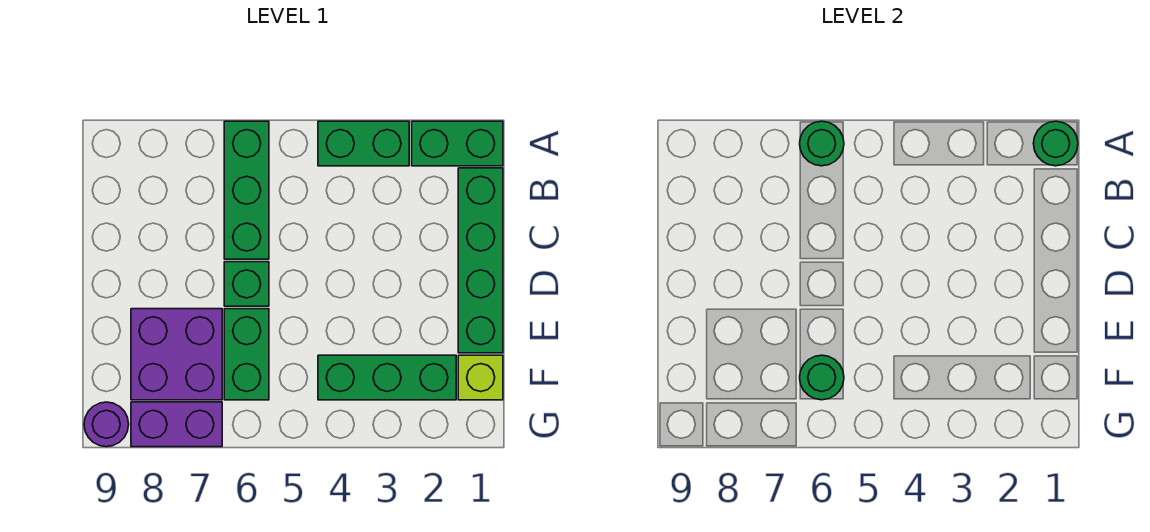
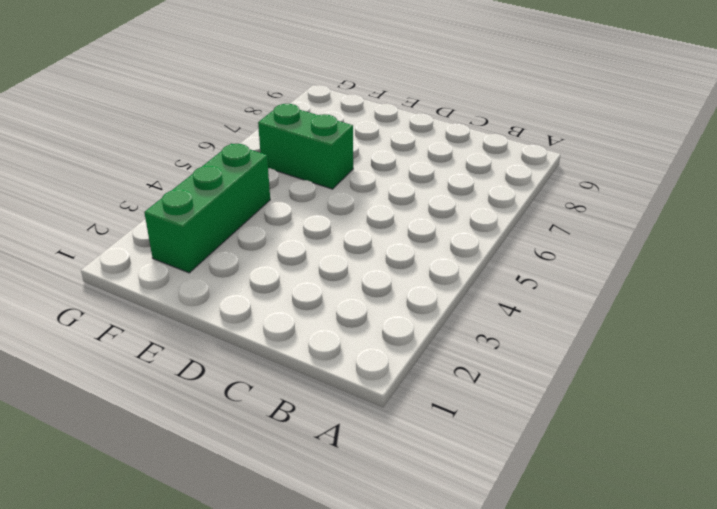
none -> green brick A1:A2 level 1
none -> green brick A3:A4 level 1
none -> green brick A6:C6 level 1

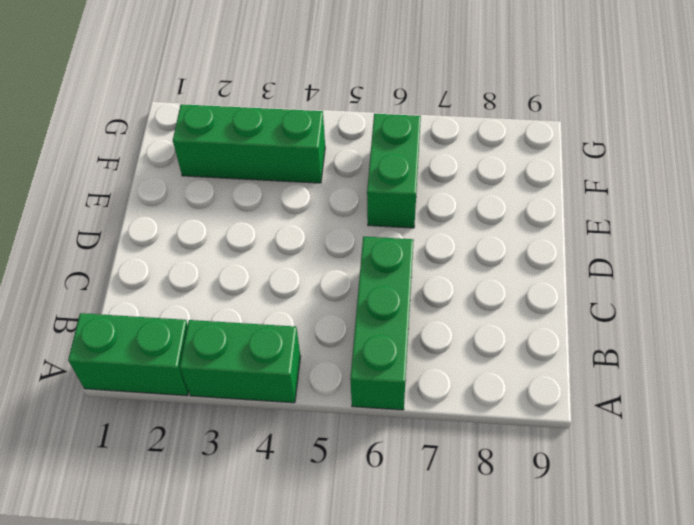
none -> green brick B1:E1 level 1
none -> green brick D6 level 1
none -> purple brick E7:F8 level 1

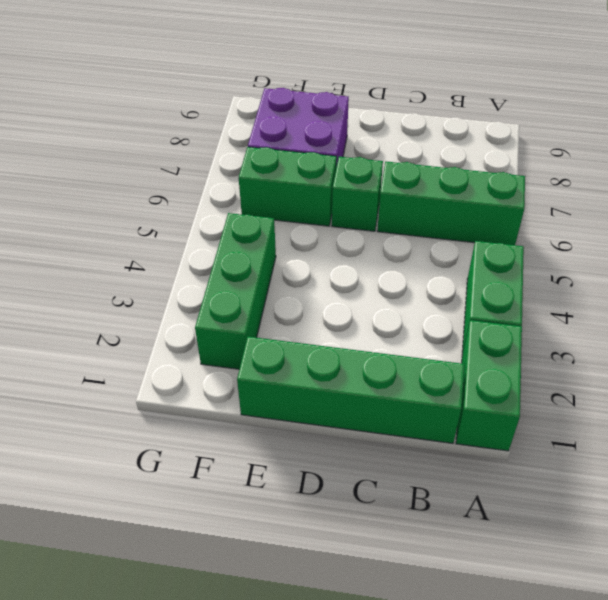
none -> lime brick F1 level 1
none -> purple brick G7:G8 level 1
none -> purple round brick G9 level 1

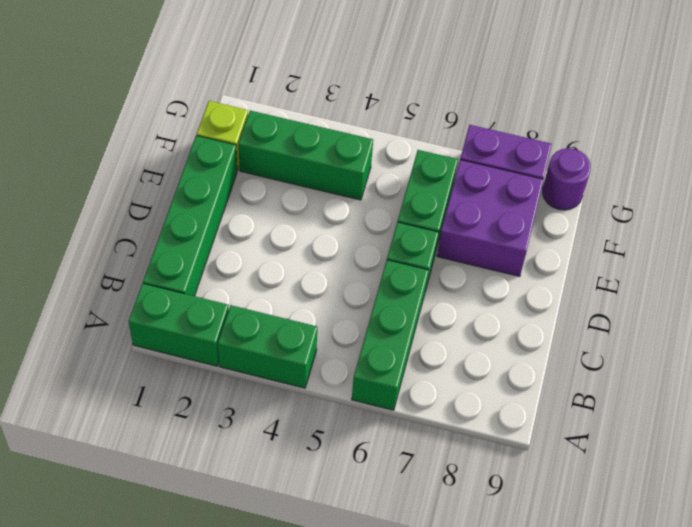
none -> green round brick A1 level 2
none -> green round brick A6 level 2
none -> green round brick F6 level 2

